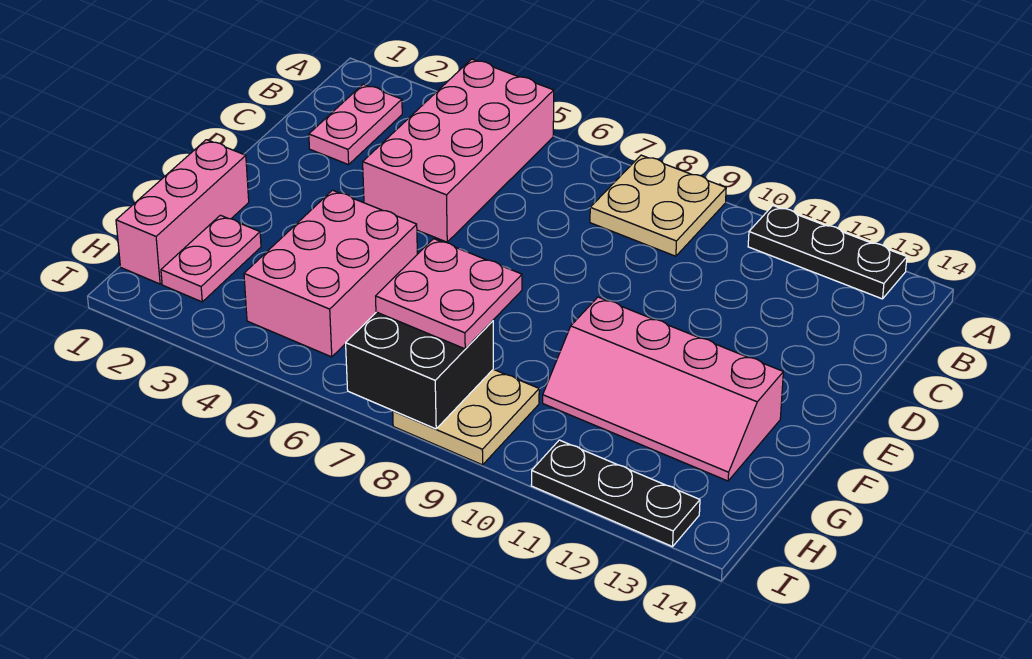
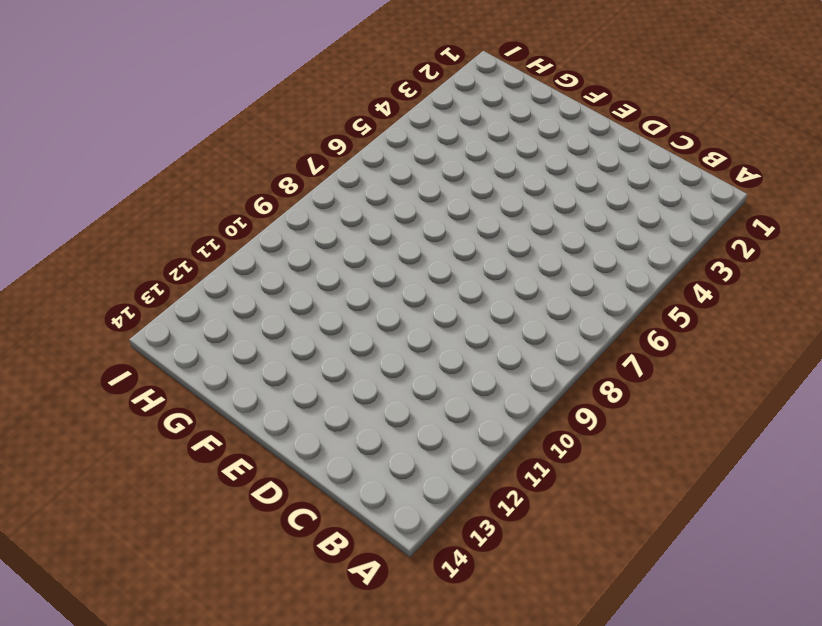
none -> pink brick A4:D5 level 1
none -> tan plate A8:B9 level 1
none -> black plate A11:A13 level 1

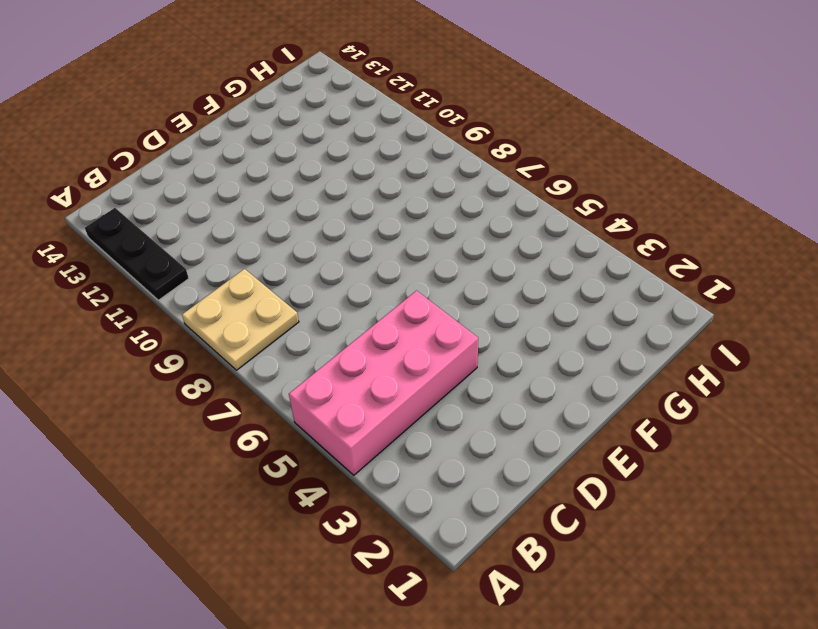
none -> pink plate B2:C2 level 1
none -> pink brick F1:H1 level 1
none -> pink brick F4:H5 level 1

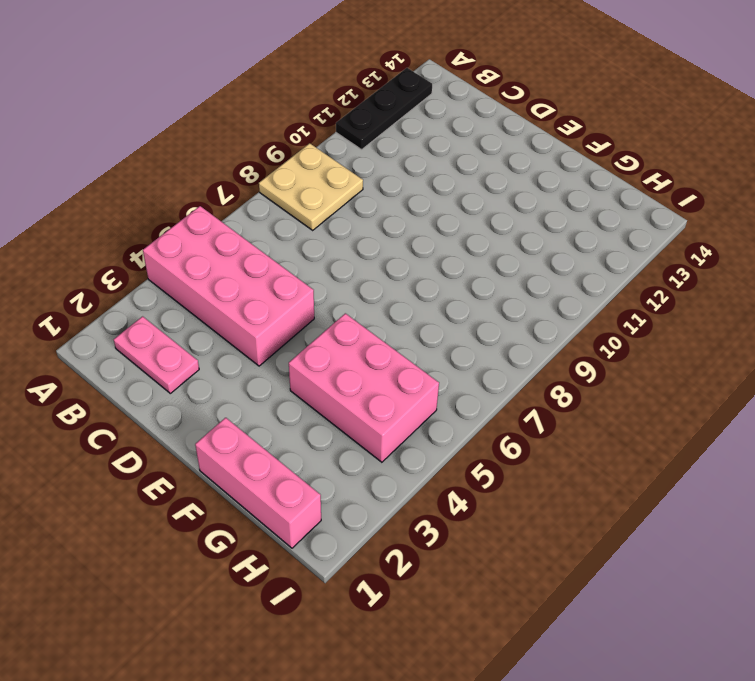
none -> pink slope F10:G13 level 1 top F
none -> pink plate G2:H2 level 1
none -> tan plate H8:I9 level 1

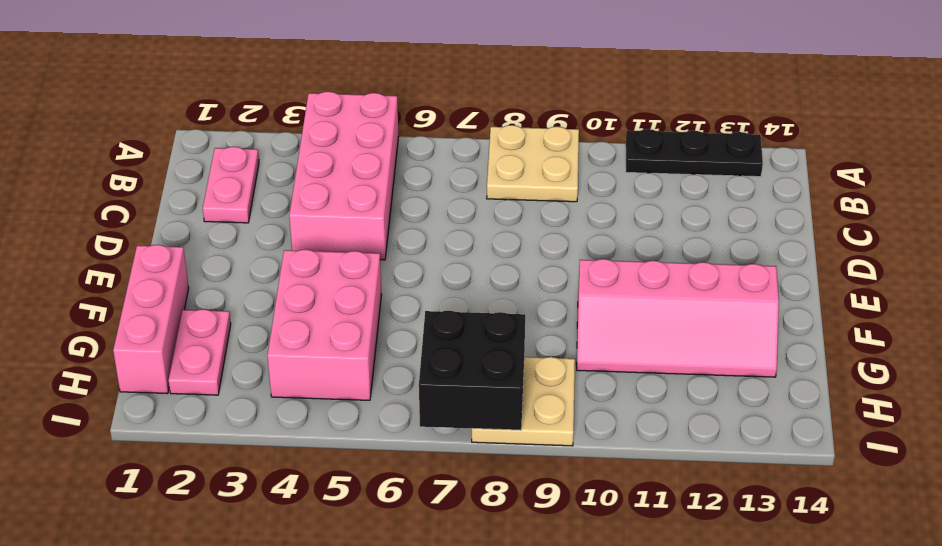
none -> black plate I11:I13 level 1
none -> pink plate G7:H8 level 3

